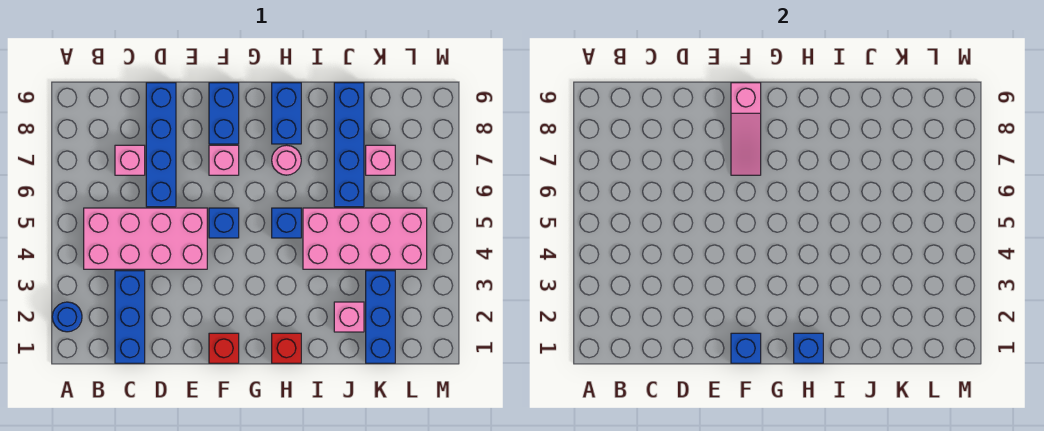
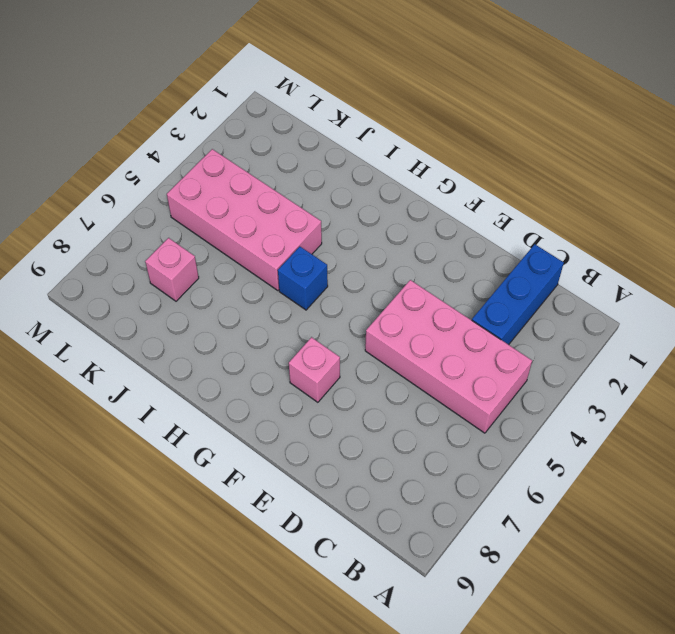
none -> blue round brick A2 level 1
none -> pink brick C7 level 1
none -> blue brick D6:D9 level 1

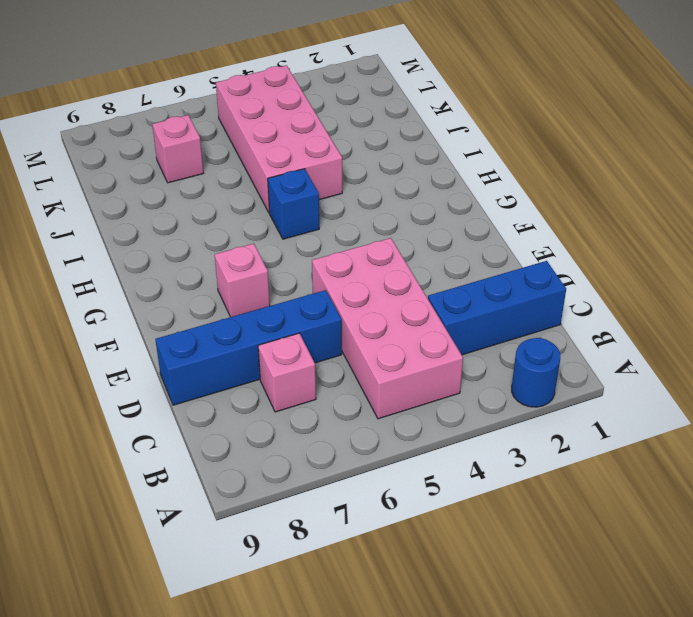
none -> red brick F1 level 1
none -> blue brick F5 level 1
none -> blue brick F8:F9 level 1

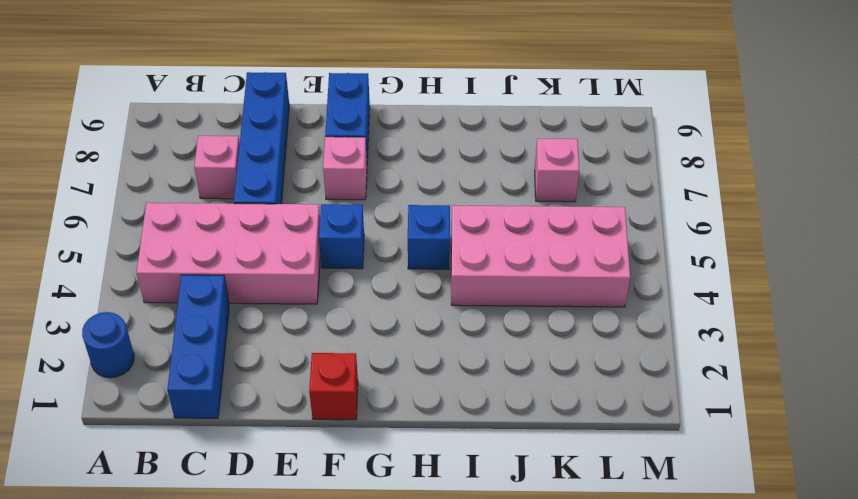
none -> red brick H1 level 1
none -> pink round brick H7 level 1
none -> blue brick H8:H9 level 1

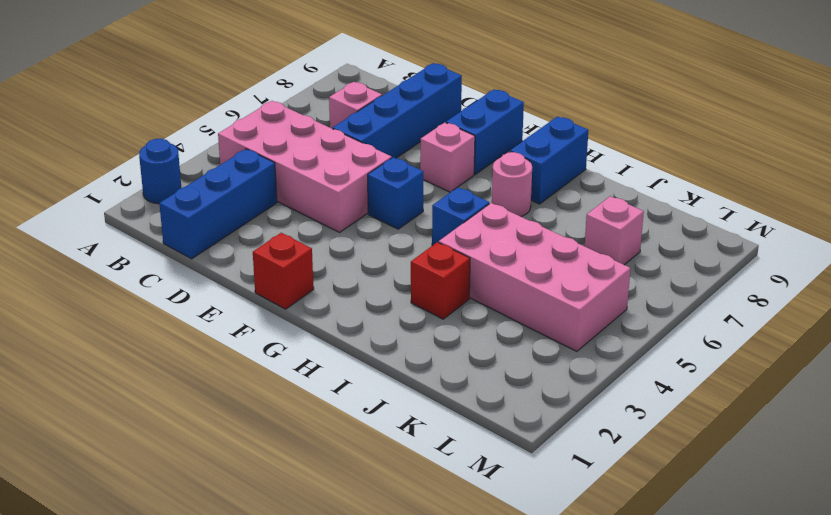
red brick I3 level 1 -> red brick H1 level 1
none -> pink brick J2 level 1
none -> blue brick J6:J9 level 1
none -> blue brick K1:K3 level 1

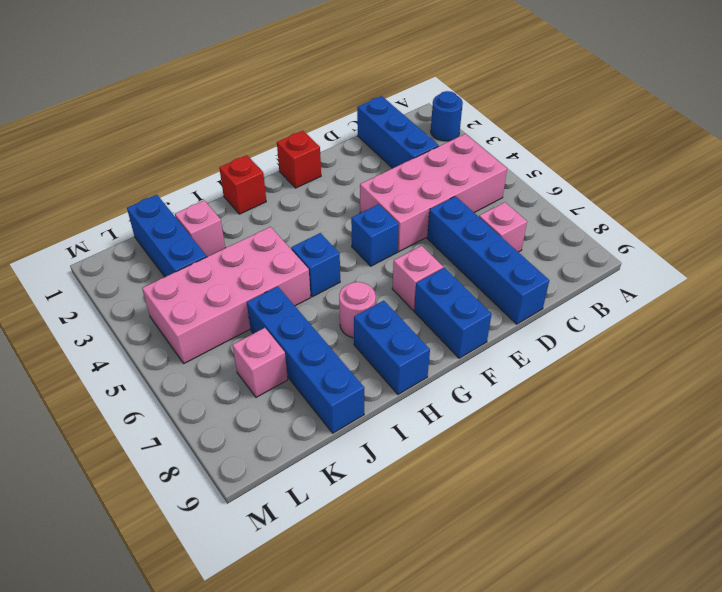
none -> blue brick F1 level 2
none -> pink slope F7:F9 level 2 top 9
none -> blue brick H1 level 2

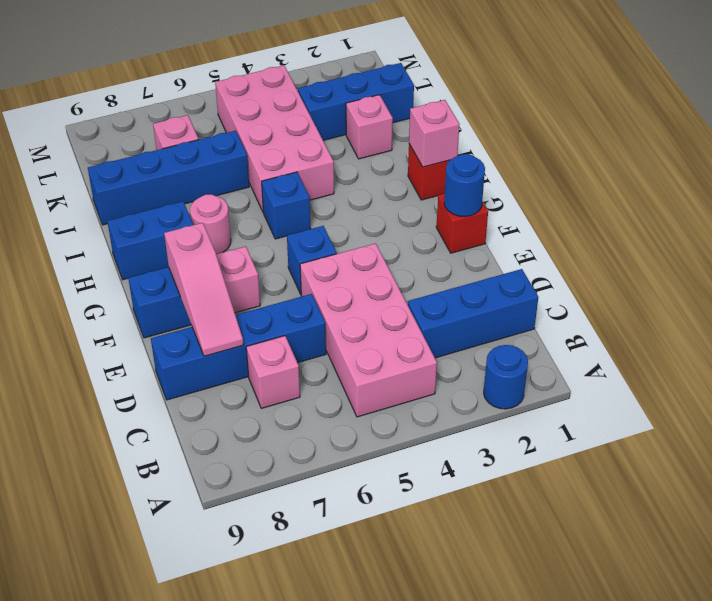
pink slope D8:F8 level 2 top F -> pink slope F7:F9 level 2 top 9
blue round brick F1 level 2 -> blue brick F1 level 2
pink brick H1 level 2 -> blue brick H1 level 2

